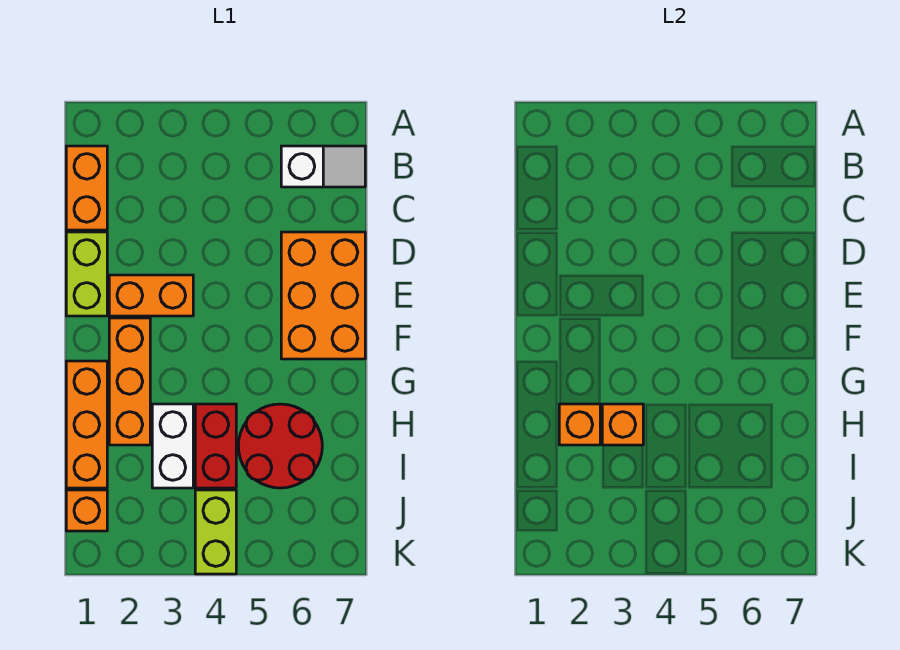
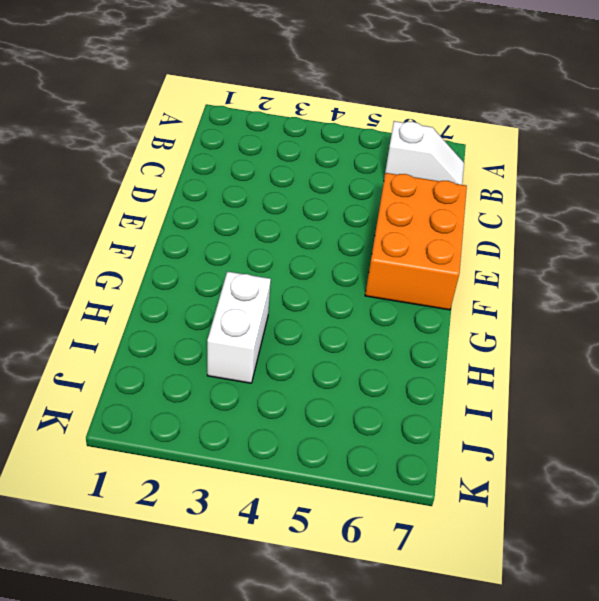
none -> orange brick B1:C1 level 1
none -> lime brick D1:E1 level 1
none -> orange brick E2:E3 level 1

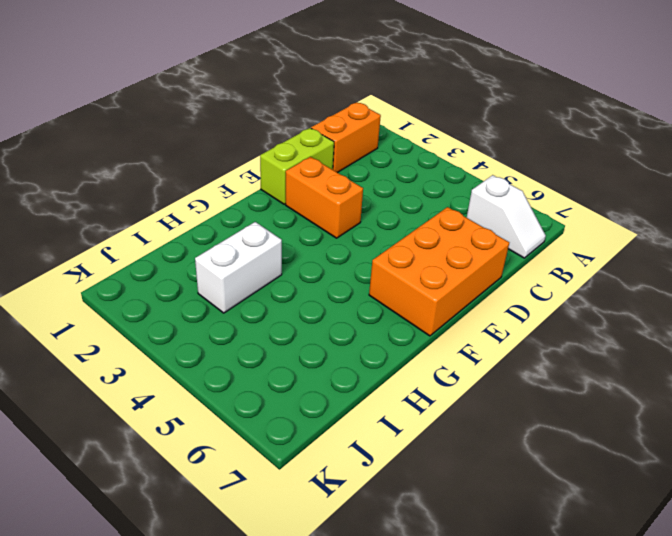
none -> orange brick F2:H2 level 1
none -> orange brick G1:I1 level 1
none -> red brick H4:I4 level 1

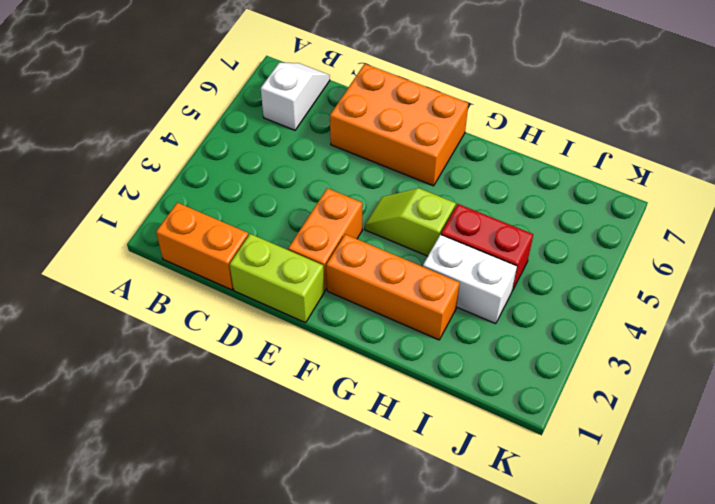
lime slope F4:G4 level 1 top G -> none
none -> orange brick G1:I1 level 1
none -> red round brick H5:I6 level 1
none -> orange brick J1 level 1

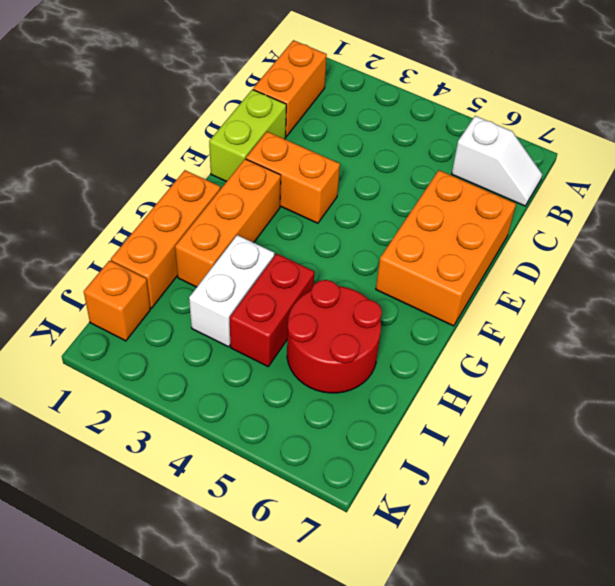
none -> lime brick J4:K4 level 1
none -> orange brick H2 level 2
none -> orange brick H3 level 2

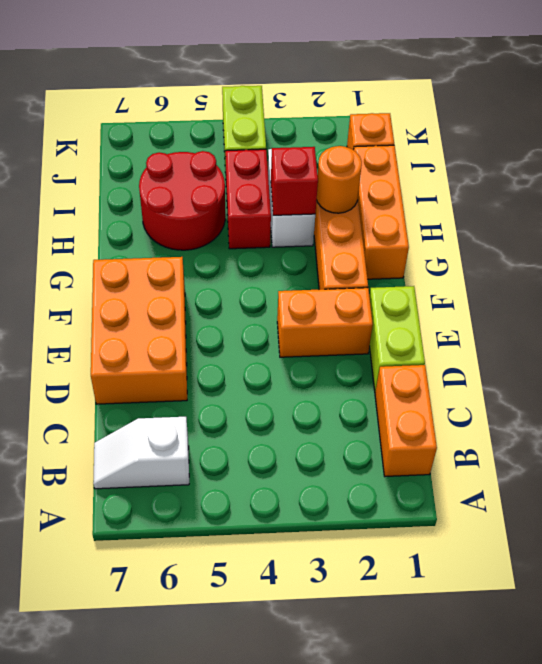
orange round brick H2 level 2 -> orange brick H2 level 2
red brick H3 level 2 -> orange brick H3 level 2

